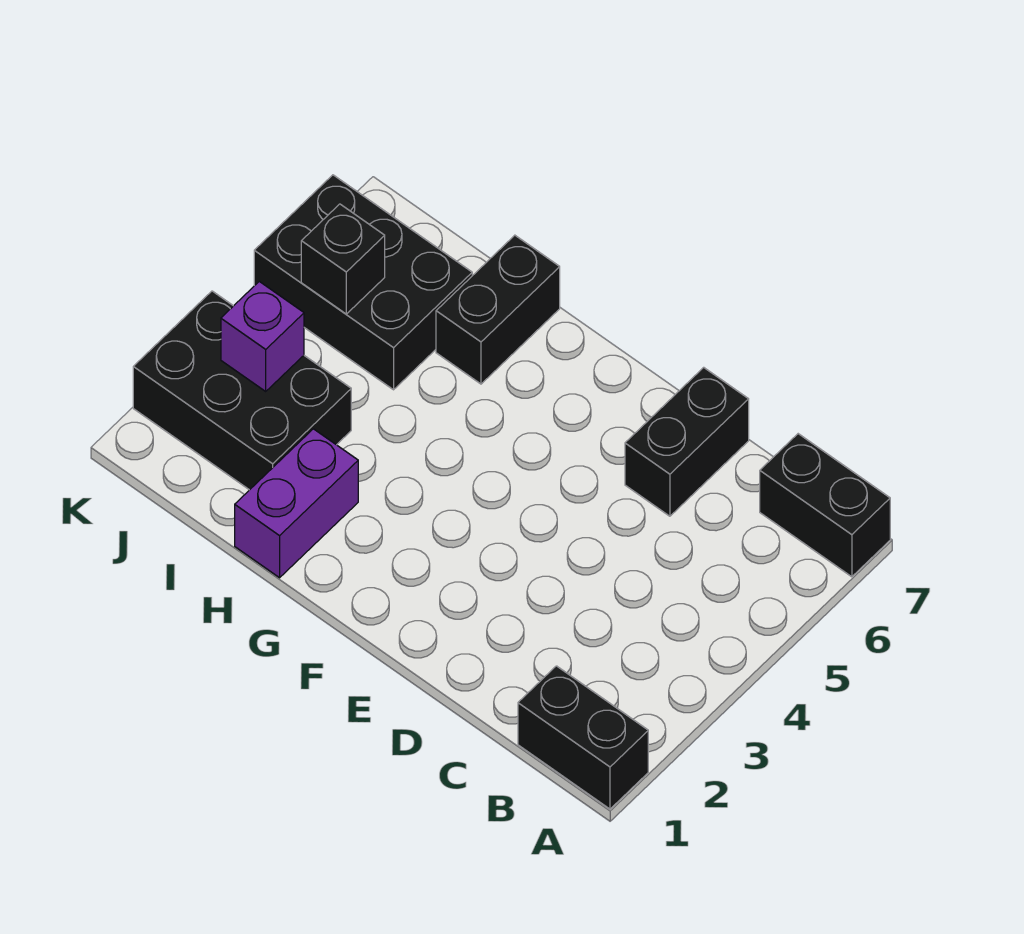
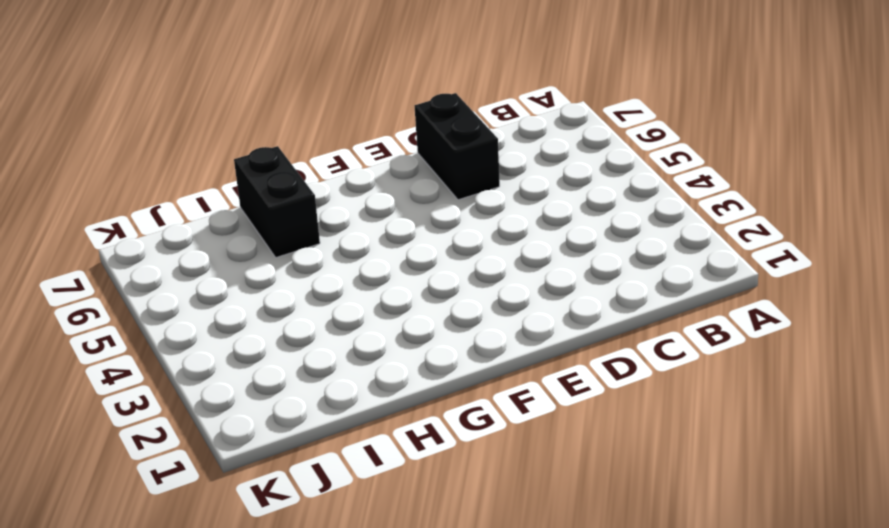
none -> black brick A1:B1 level 1
none -> black brick A7:B7 level 1

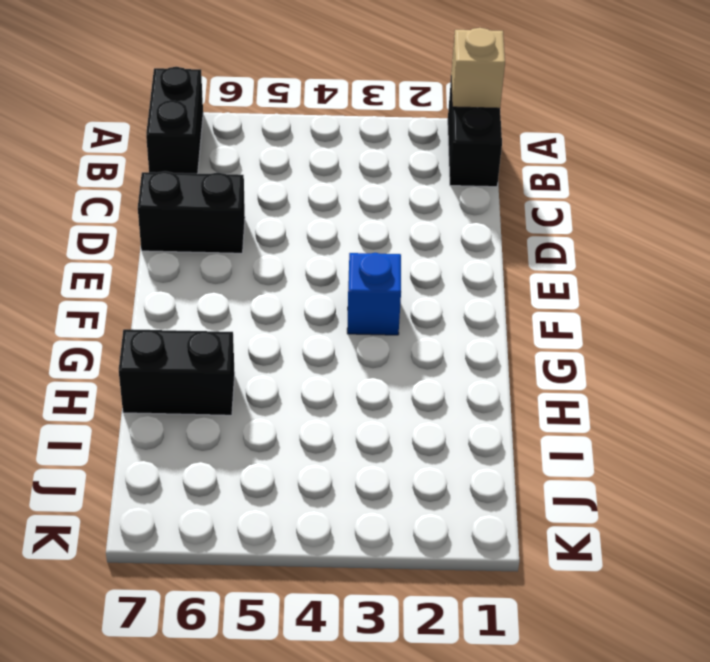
tan brick A1 level 2 -> none
blue brick F3 level 1 -> none
none -> purple brick H1:H2 level 1
none -> black brick I2:K3 level 1

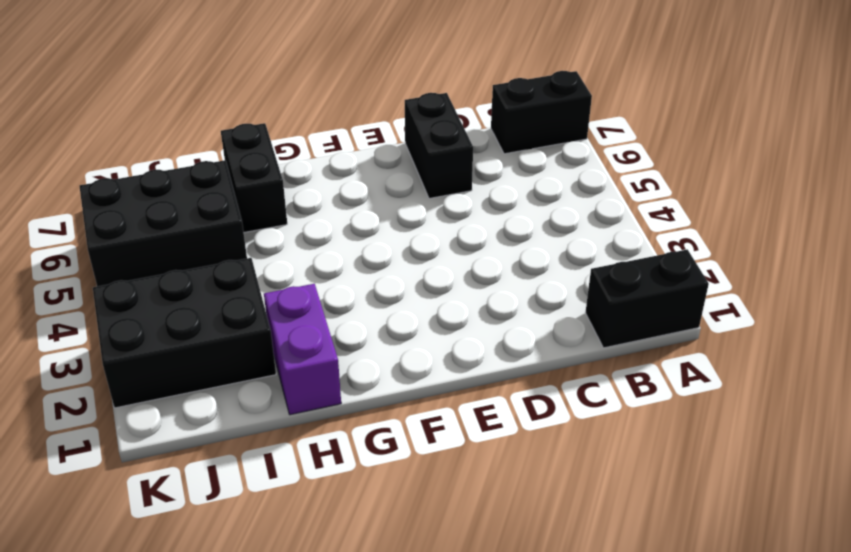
none -> purple brick J3 level 2
none -> black brick J5 level 2

